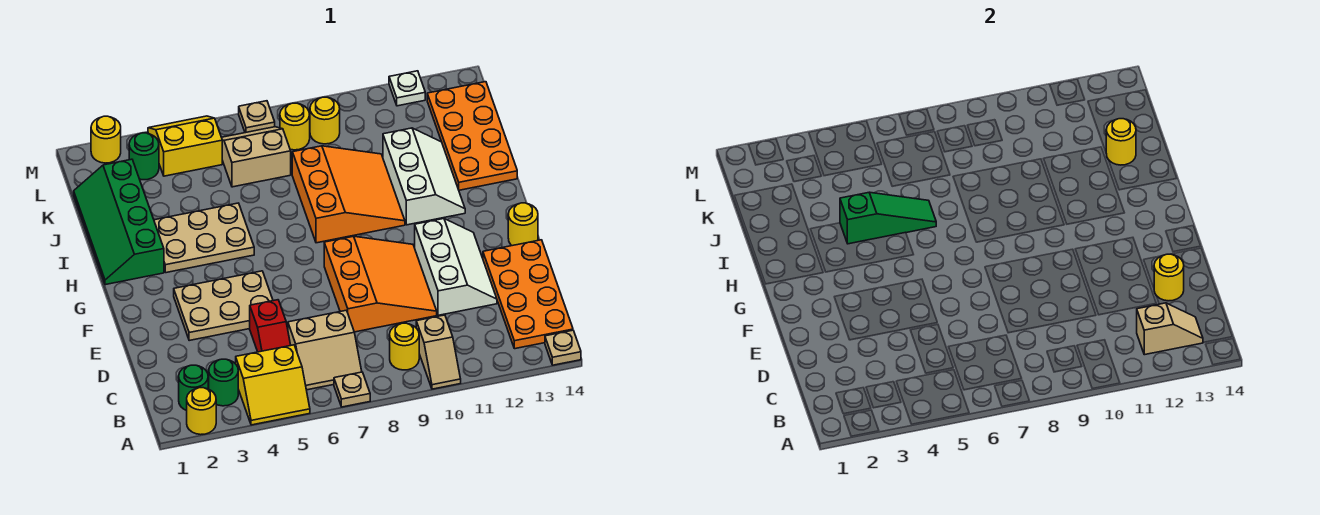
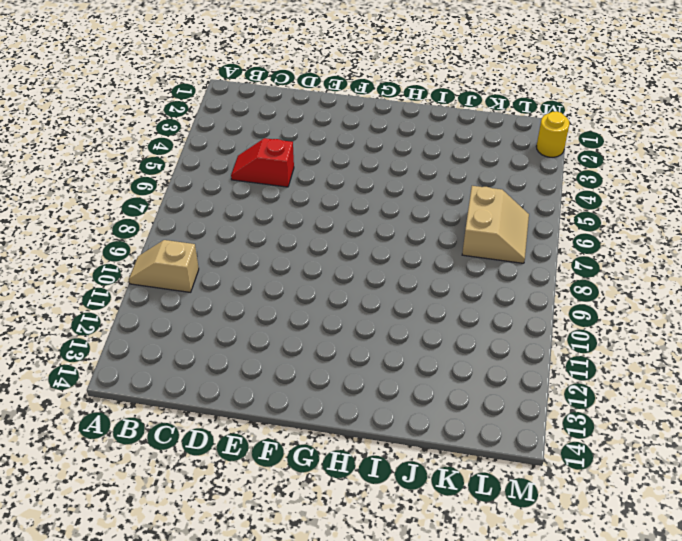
none -> yellow round brick A2 level 1
none -> yellow slope A4:B5 level 1 top B
none -> tan plate A7 level 1
none -> tan plate A14 level 1

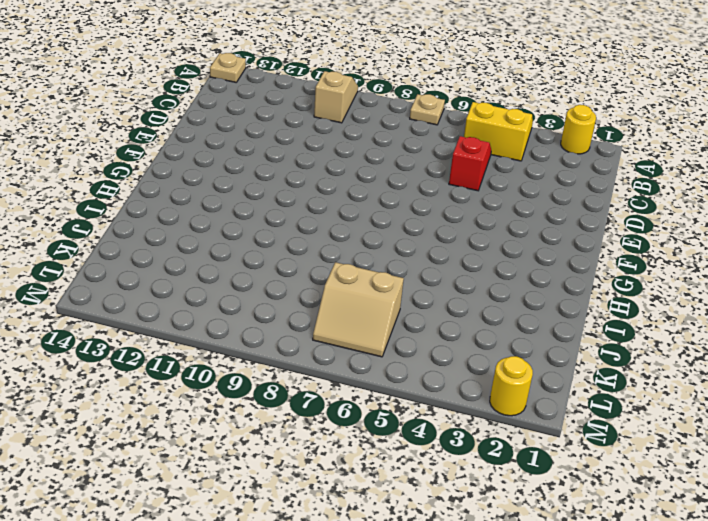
none -> green round brick B2 level 1
none -> green round brick B3 level 1
none -> tan slope B6:C7 level 1 top C
none -> yellow round brick B9 level 1

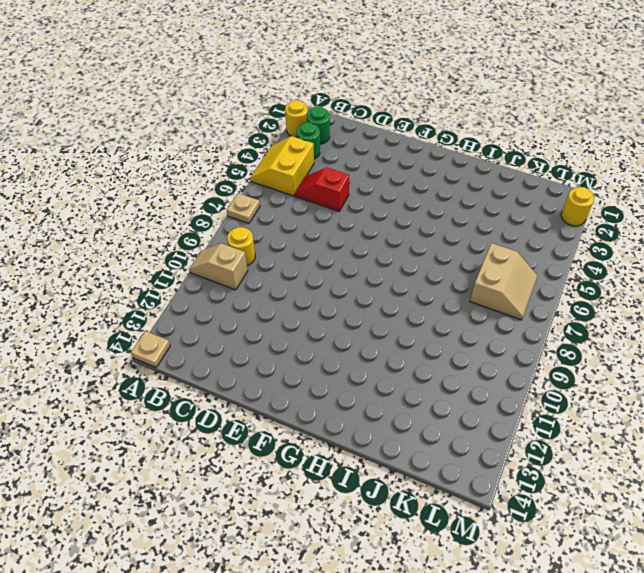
none -> tan slope B6:C7 level 1 top C
none -> orange plate B13:E14 level 1
none -> orange slope D8:F10 level 1 top 8
none -> white slope D11:F12 level 1 top 11

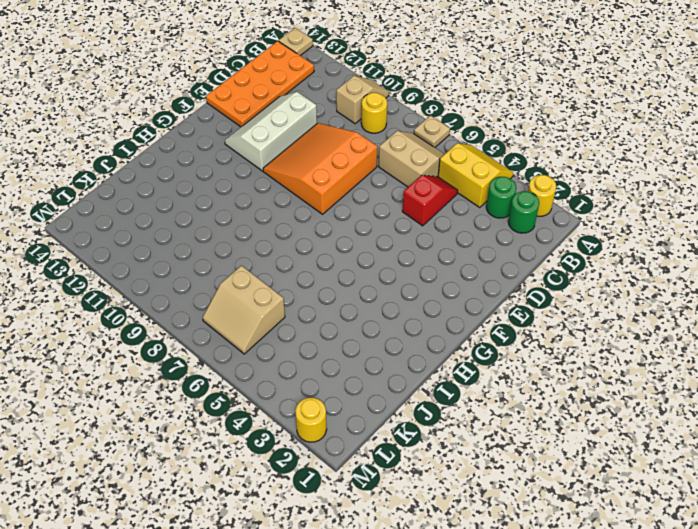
none -> tan plate E3:F5 level 1
none -> yellow round brick F14 level 1
none -> green slope H1:K2 level 1 top 2
none -> tan plate H3:I5 level 1

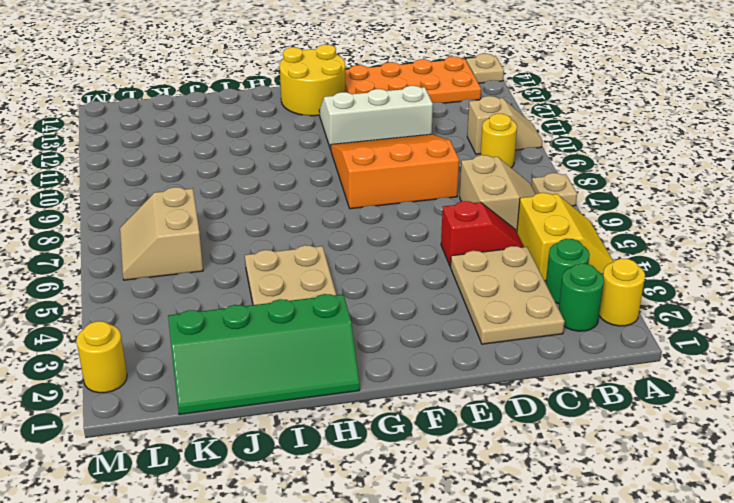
tan plate C2:D4 level 1 -> tan plate E3:F5 level 1
yellow round brick F13:G14 level 1 -> yellow round brick F14 level 1
none -> orange slope H8:J10 level 1 top 8
none -> white slope H11:J12 level 1 top 11
none -> orange plate I13:L14 level 1
none -> green round brick L3 level 1

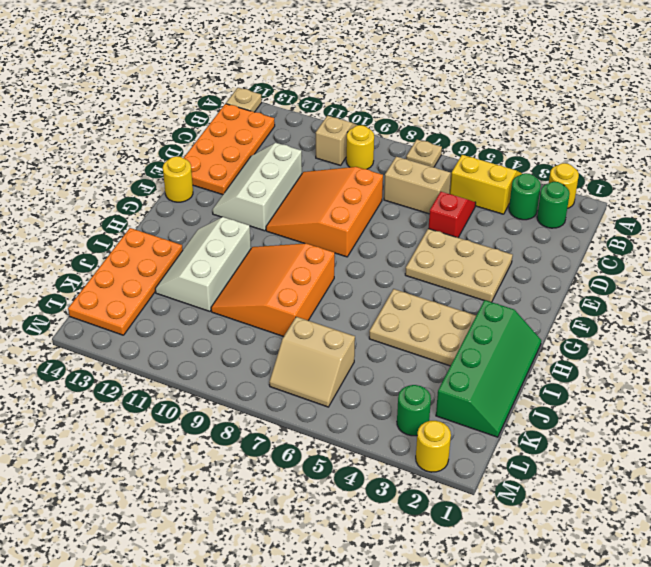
none -> yellow slope L4:M5 level 1 top L
none -> yellow round brick L8 level 1
none -> yellow round brick L9 level 1
none -> tan plate M7 level 1

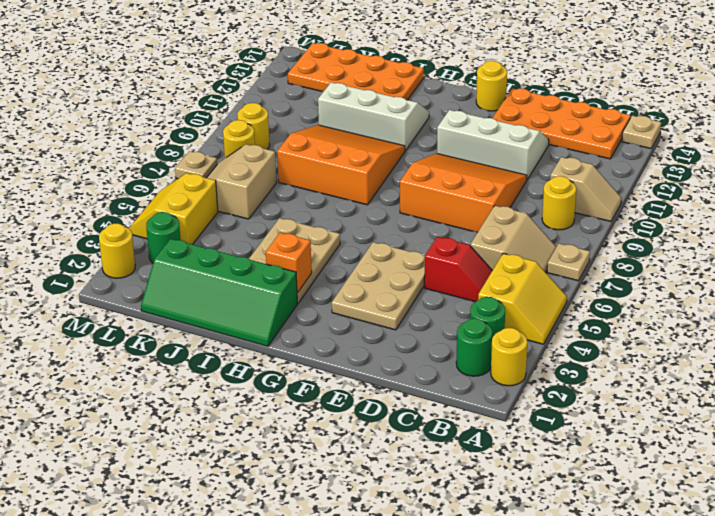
orange brick H3 level 2 -> none
none -> white plate M12 level 1
none -> tan slope B12:B13 level 2 top 12
none -> yellow round brick D13 level 2
none -> green slope I4:I6 level 2 top 4

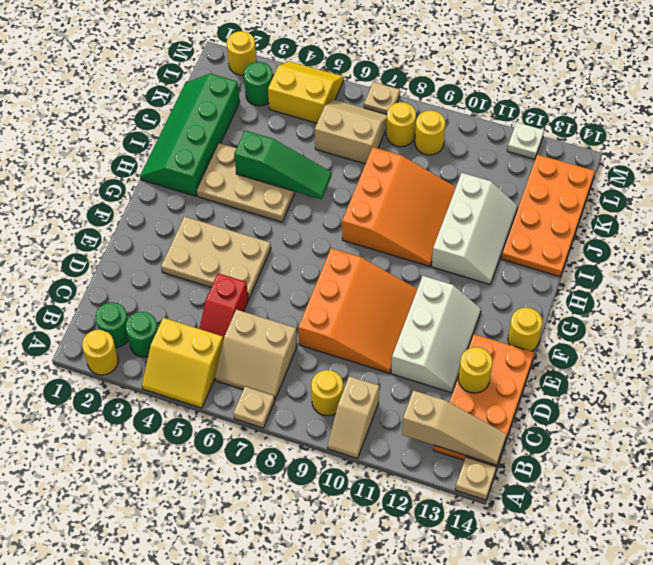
tan slope B12:B14 level 2 top 12 -> tan slope B12:B13 level 2 top 12
none -> yellow round brick J13 level 2

